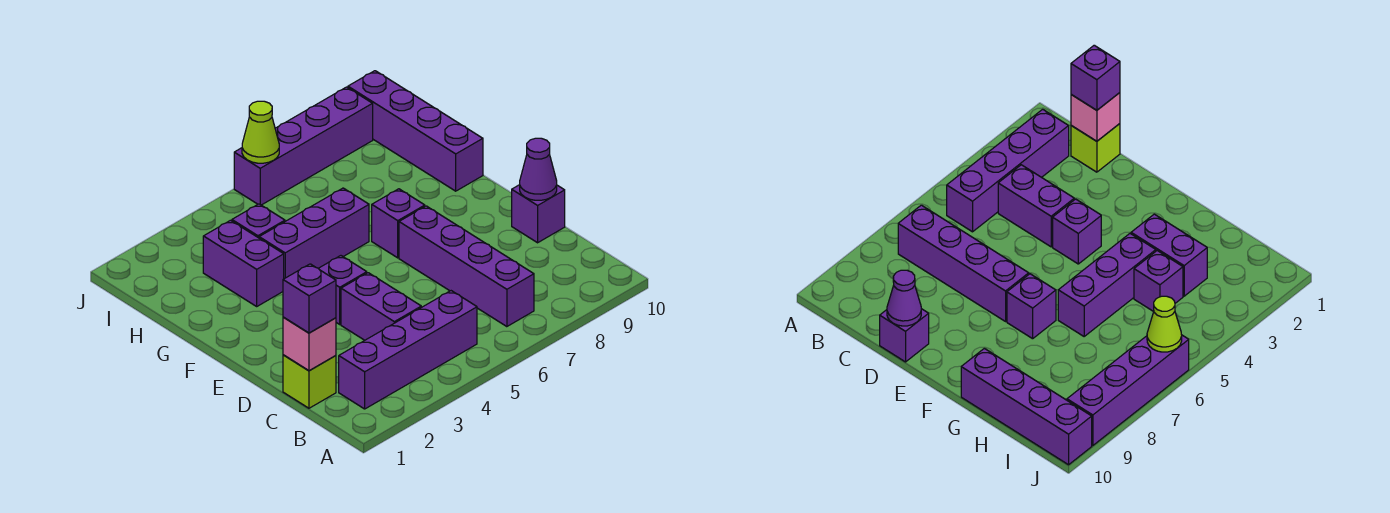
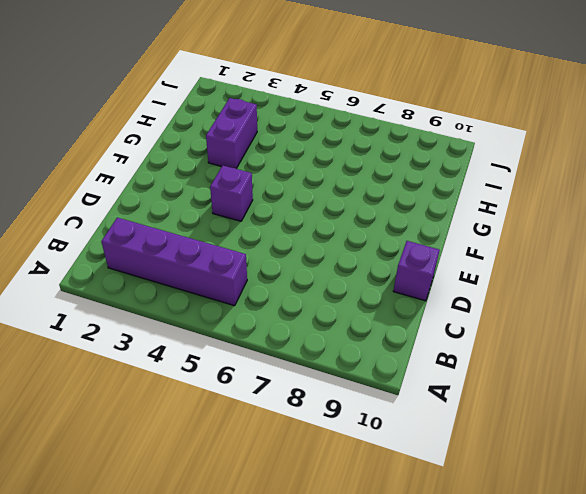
none -> purple brick B7:E7 level 1
none -> lime brick C1 level 1
none -> purple brick C4:D4 level 1

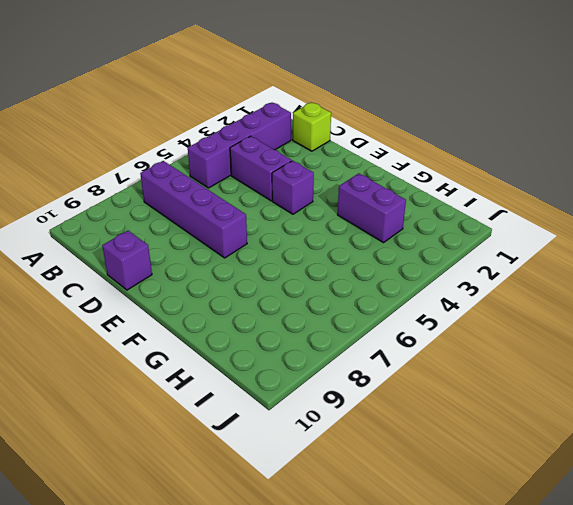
none -> purple brick F7 level 1
none -> purple brick G4:G6 level 1
none -> purple brick G10:J10 level 1

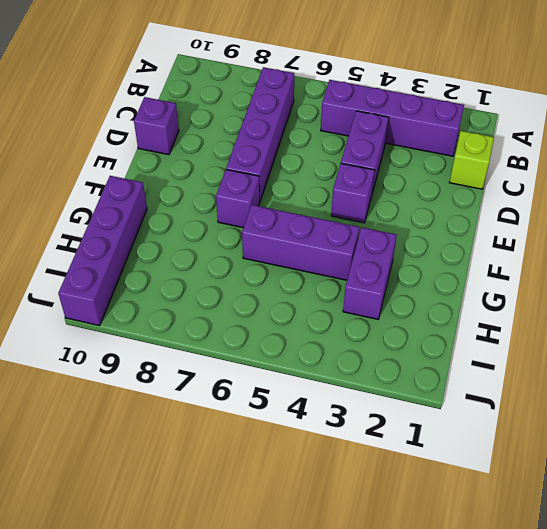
none -> purple brick H4 level 1
none -> purple brick J6:J9 level 1
none -> pink brick C1 level 2

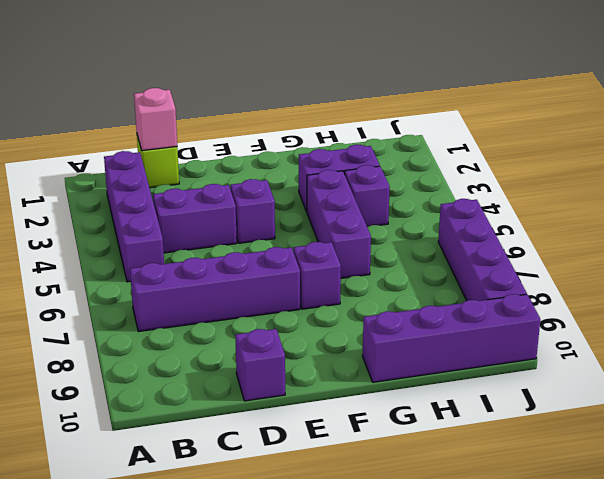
none -> purple cone D10 level 2
none -> lime cone J6 level 2
none -> purple brick C1 level 3

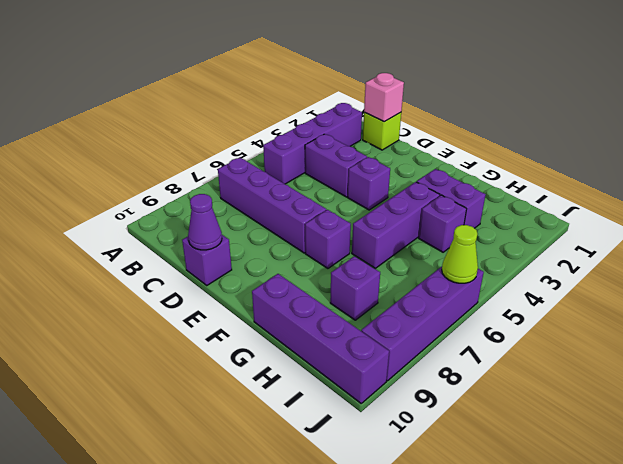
purple brick H8 level 1 -> purple brick C1 level 3

